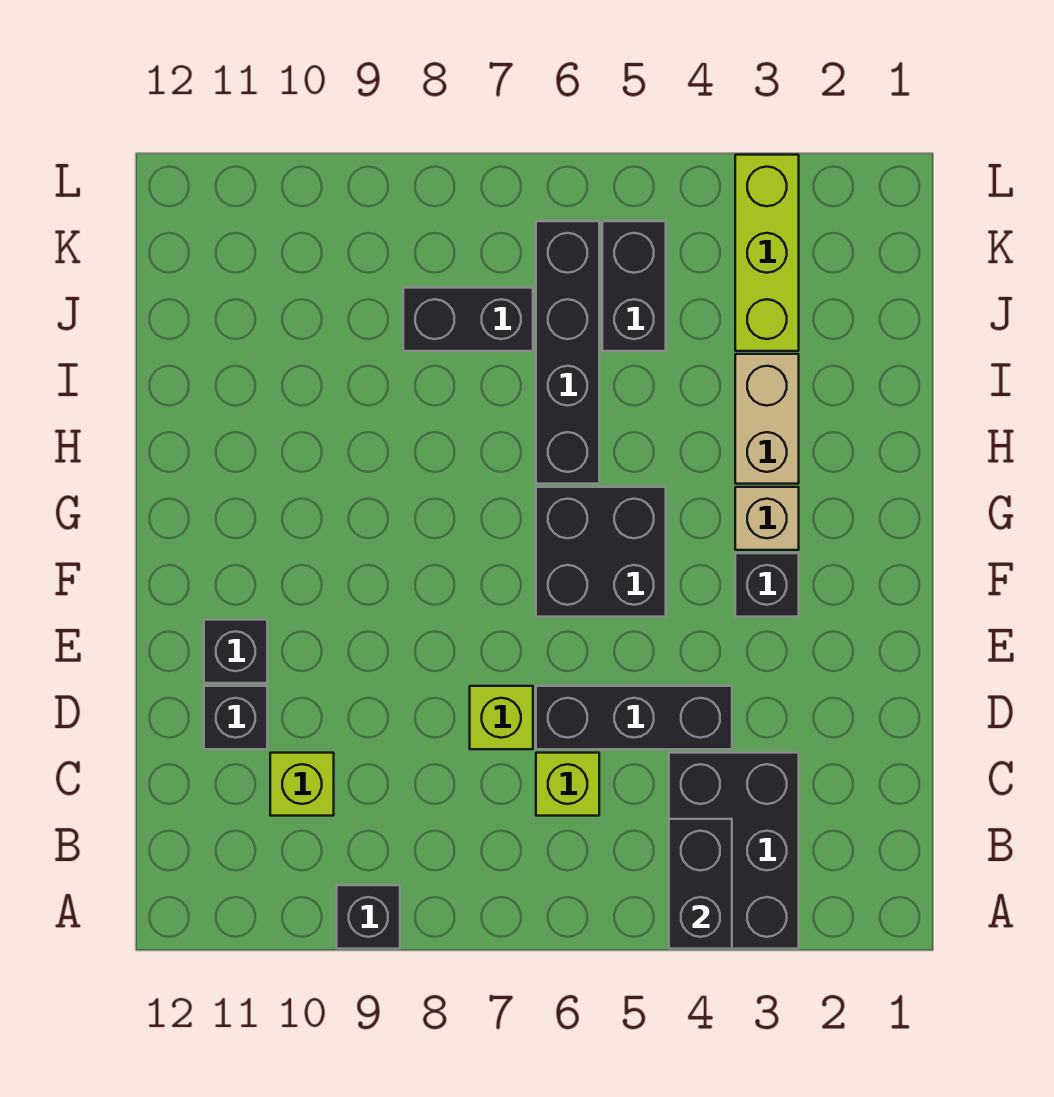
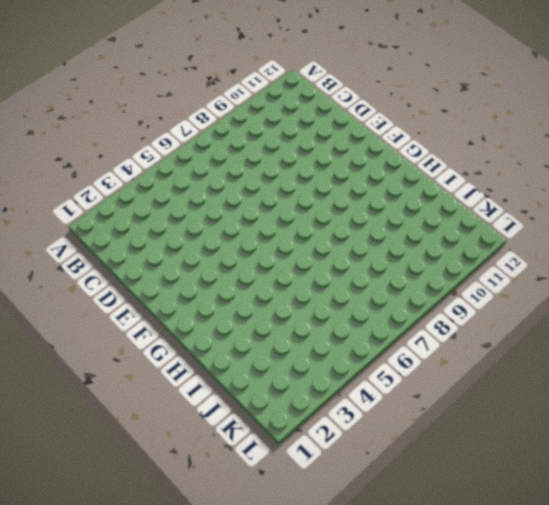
none -> black brick A3:C4 level 1
none -> black brick A9 level 1
none -> lime brick C6 level 1

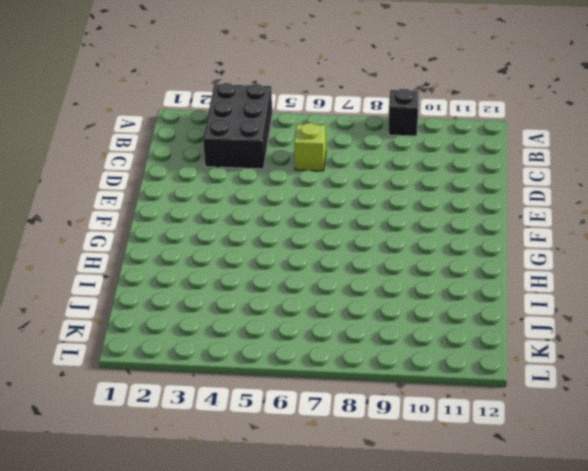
none -> lime brick C10 level 1
none -> black brick D4:D6 level 1
none -> lime brick D7 level 1

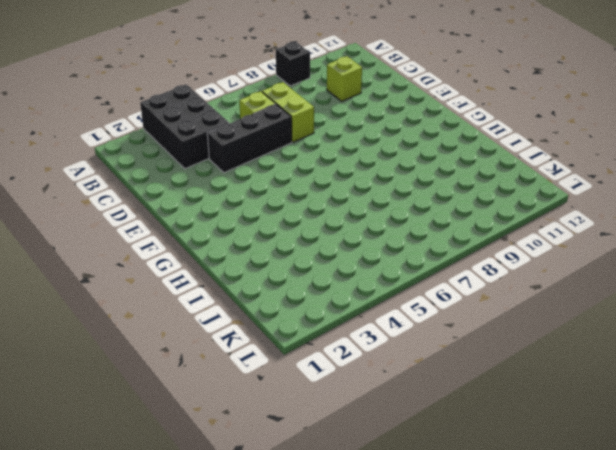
lime brick C7:D7 level 1 -> lime brick D7 level 1
none -> black brick D11 level 1
none -> black brick E11 level 1
none -> black brick F3 level 1

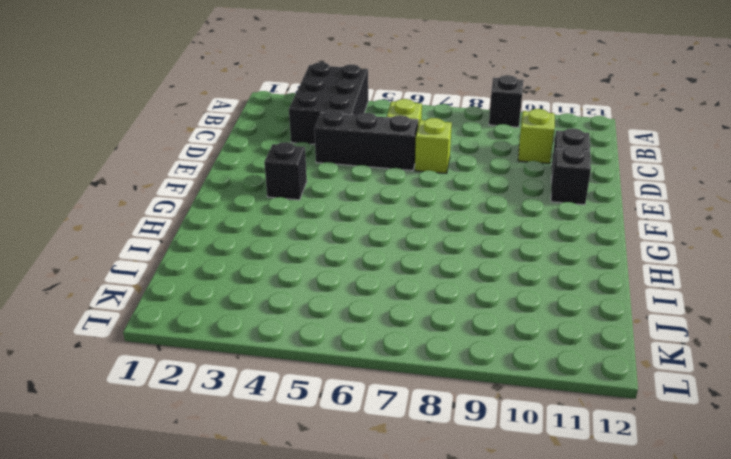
none -> black brick F5:G6 level 1
none -> tan brick G3 level 1
none -> tan brick H3:I3 level 1

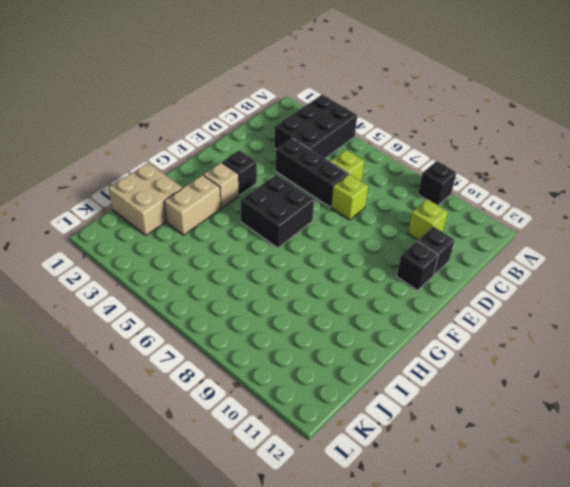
tan brick I1:J2 level 1 -> none
none -> black brick H6:K6 level 1
none -> lime brick J3:L3 level 1
none -> black brick J5:K5 level 1

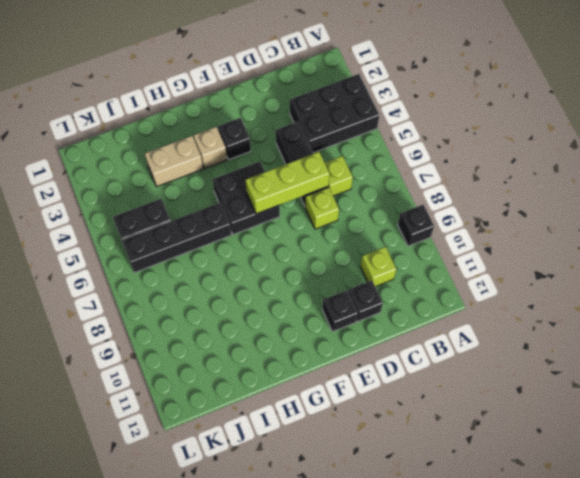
lime brick D6:F6 level 2 -> lime brick J3:L3 level 1
none -> black brick J7:J8 level 1
none -> black brick A4:B4 level 2

